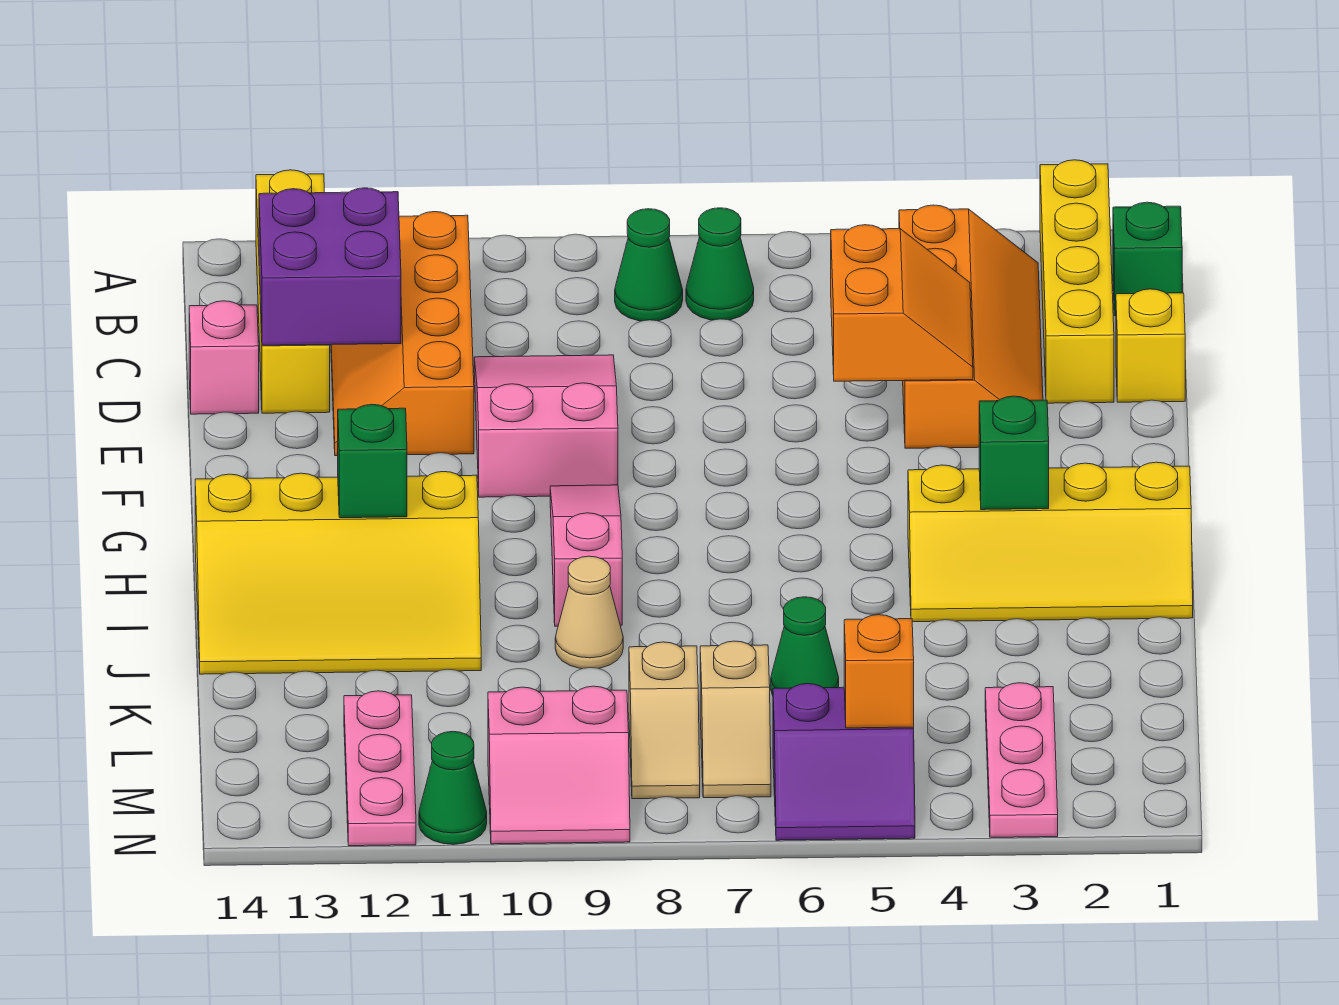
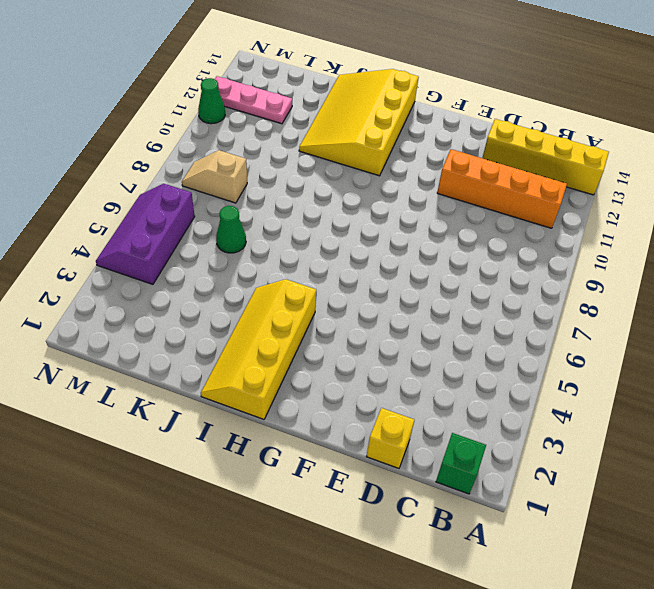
purple slope M4:N6 level 1 top M -> purple slope M5:N6 level 1 top M
none -> yellow brick A2:D2 level 1
none -> orange slope B3:E4 level 1 top 4
none -> green cone B7 level 1

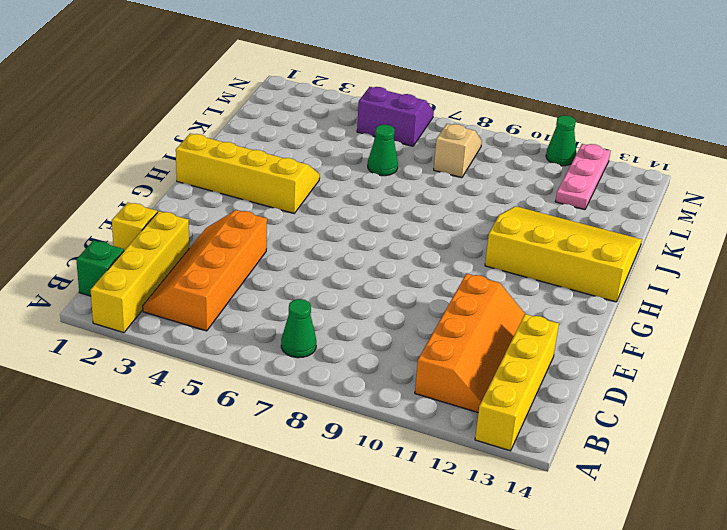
none -> green cone B8 level 1
none -> pink slope D9:F10 level 1 top F
none -> pink brick D14 level 1

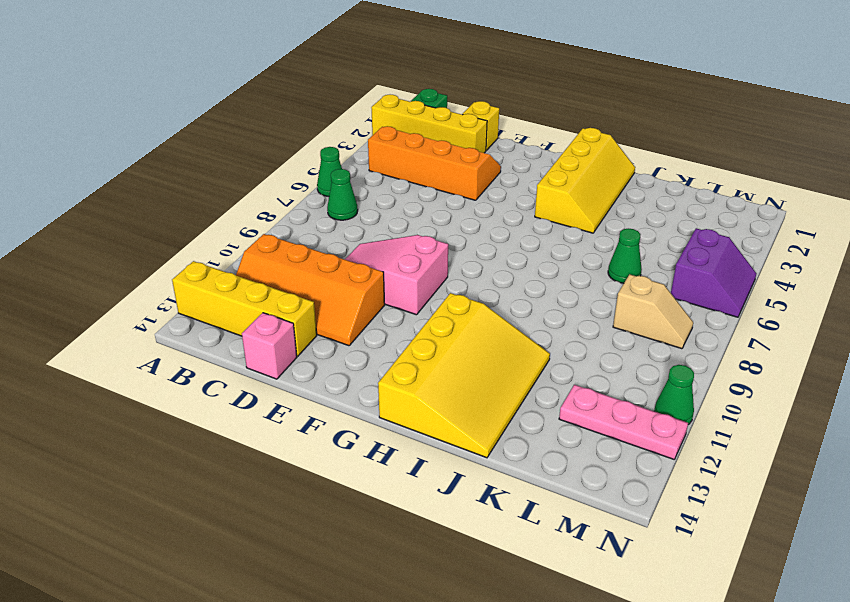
green cone A6 level 1 -> green cone B8 level 1
none -> pink slope G9:I9 level 1 top I
none -> tan cone J9 level 1
none -> pink plate L3:N3 level 1

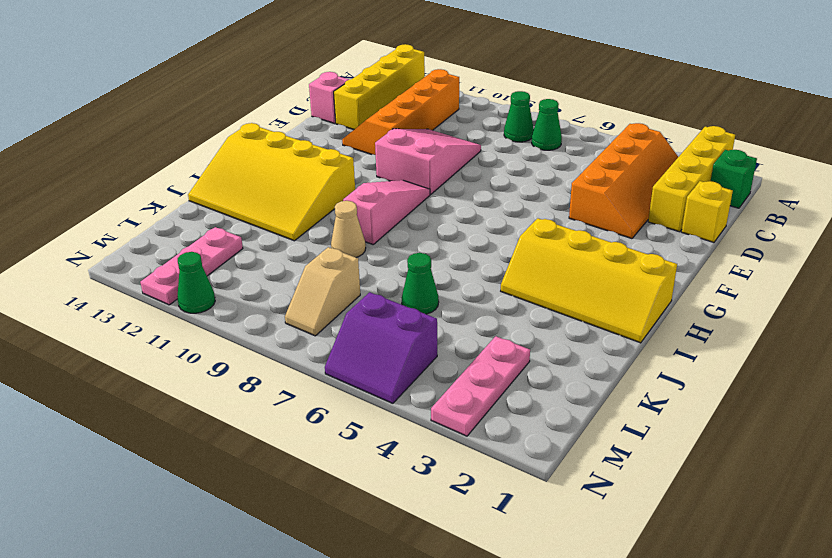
none -> tan slope L7:M7 level 1 top L
none -> pink slope M9:N10 level 1 top M
none -> purple brick C12:D13 level 2

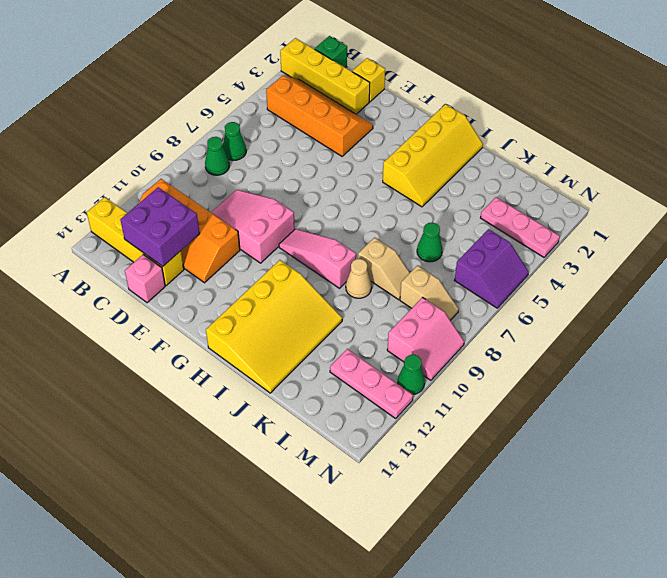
tan slope J8:K8 level 1 top J -> tan slope L7:M7 level 1 top L
none -> orange slope D4:E5 level 2 top 5
none -> green brick H3 level 2
none -> green brick H12 level 2

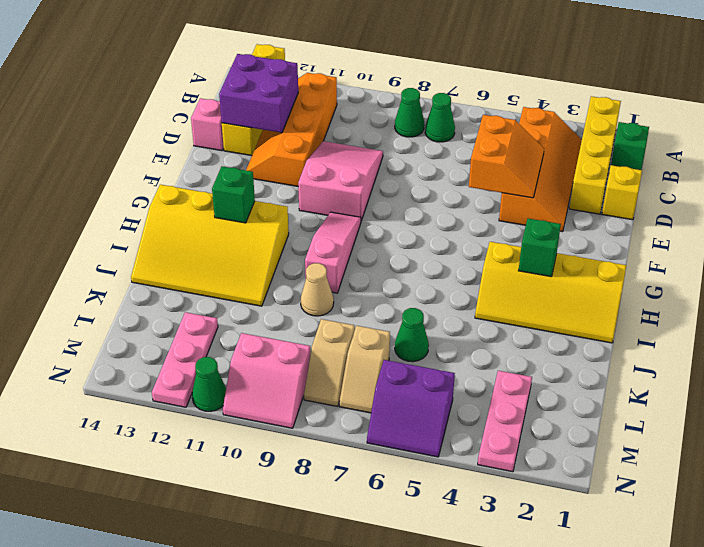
none -> orange brick M5 level 2

